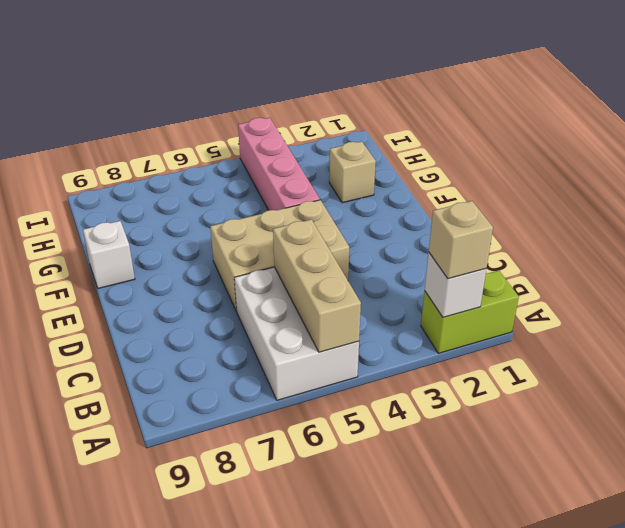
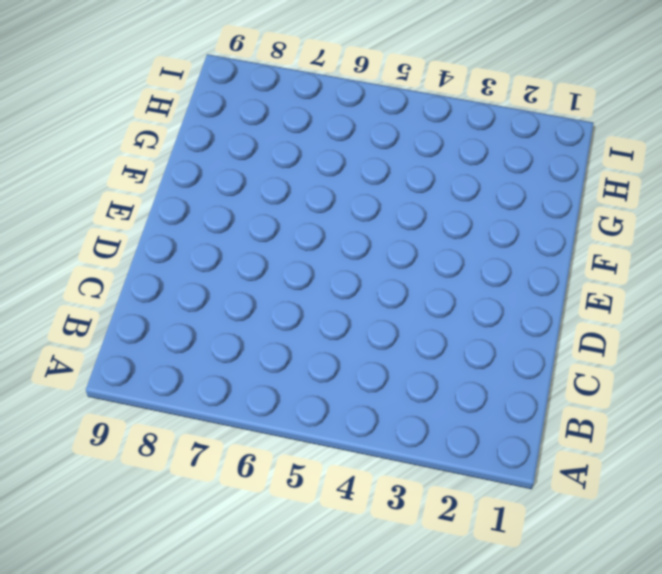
none -> lime brick A1:A2 level 1
none -> white brick A5:C6 level 1

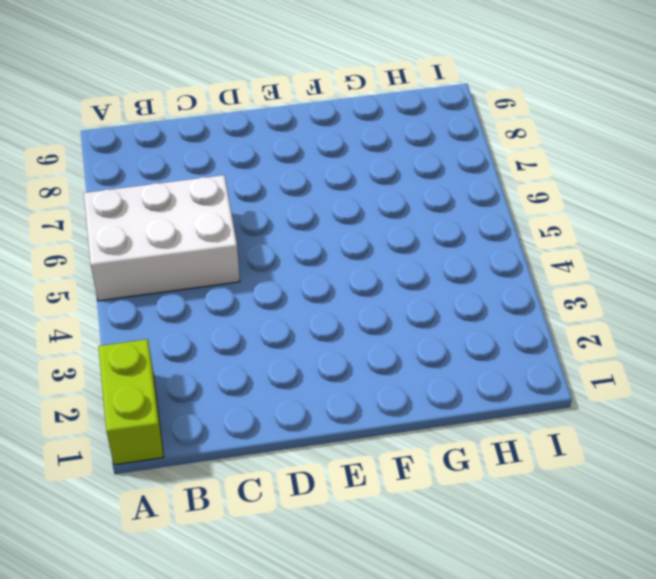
none -> tan brick D4:E6 level 1
none -> pink brick F4:I4 level 1

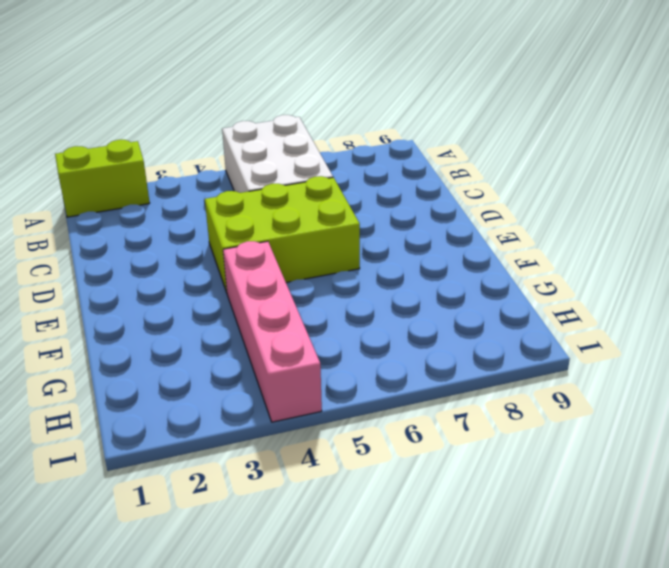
lime brick D4:E6 level 1 -> tan brick D4:E6 level 1
none -> white brick F9 level 1
none -> tan brick G2 level 1

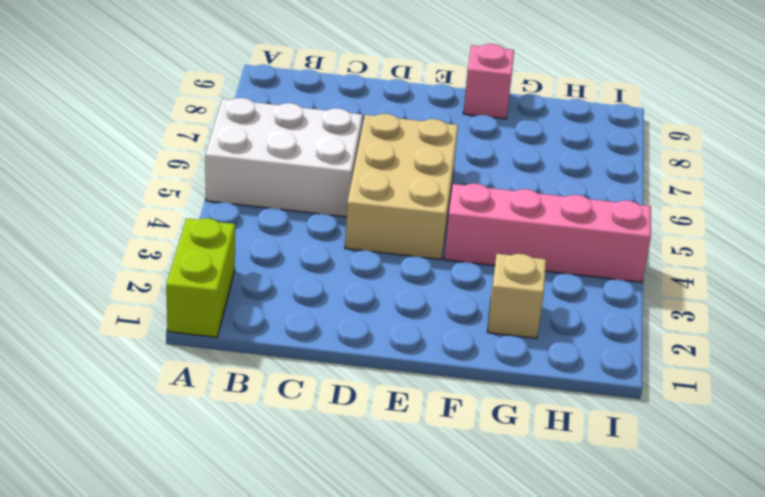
pink brick F9 level 1 -> white brick F9 level 1
none -> white brick A2 level 2
none -> tan brick A5:C5 level 2

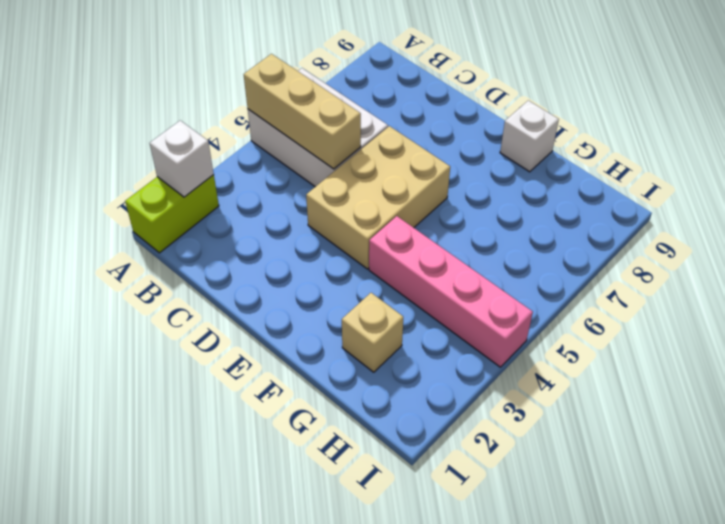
none -> tan brick A2 level 3

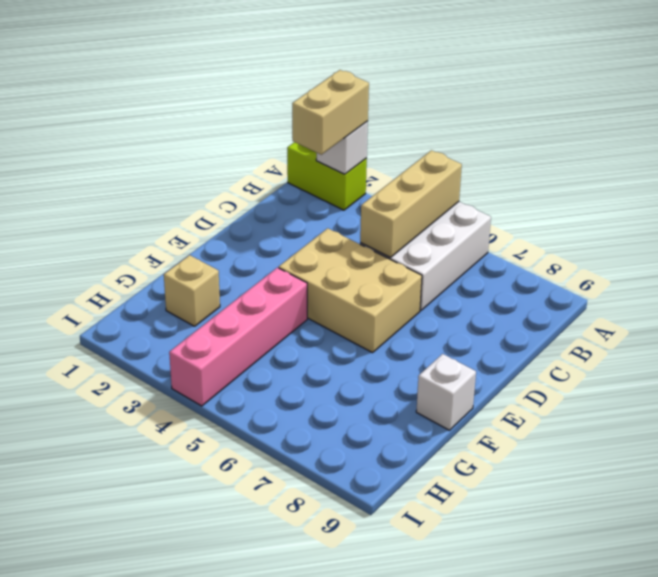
tan brick A2:B2 level 3 -> tan brick A2 level 3

